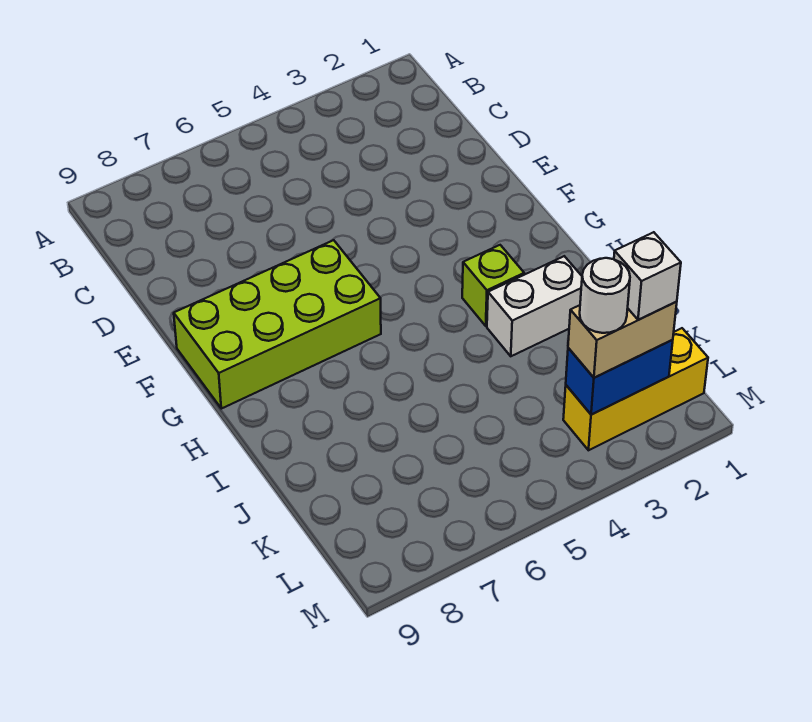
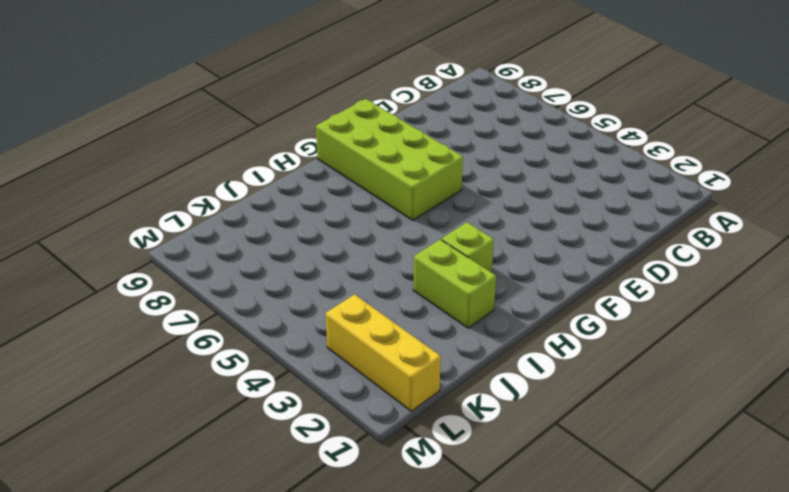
lime brick I2:I3 level 1 -> white brick I2:I3 level 1
none -> blue brick L2:L3 level 2
none -> tan brick L2:L3 level 3

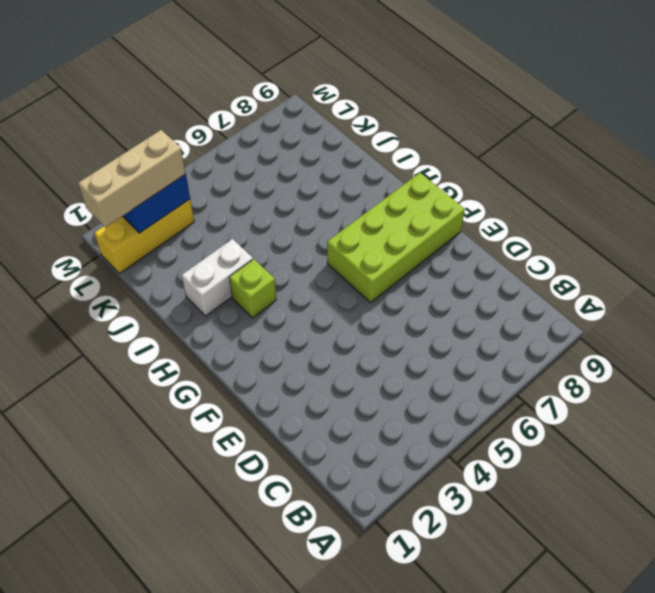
tan brick L1:L3 level 3 -> tan brick L2:L3 level 3
none -> white brick L2 level 4
none -> white round brick L3 level 4

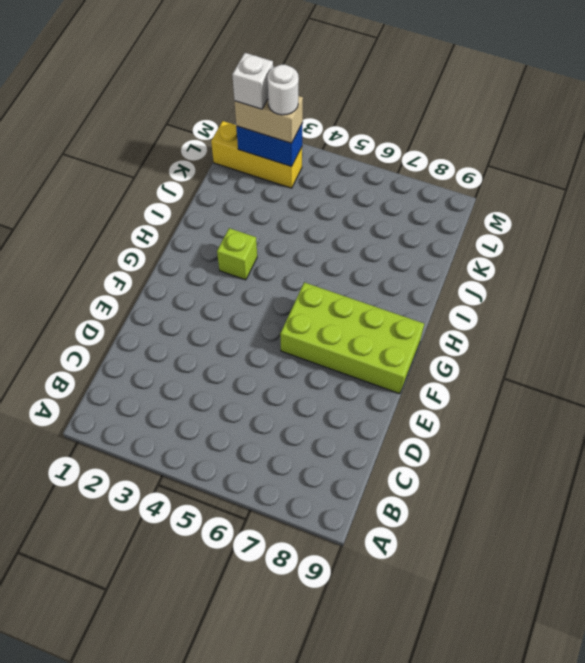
none -> white brick I2:I3 level 1

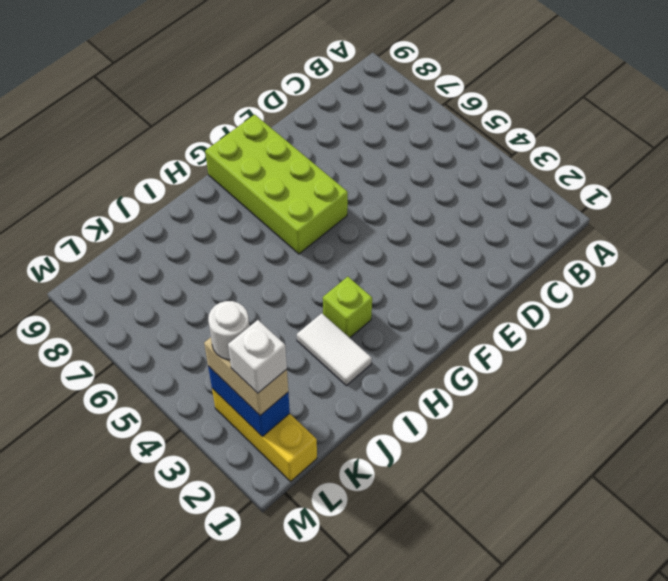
white tile I2:I3 level 1 -> white brick I2:I3 level 1

